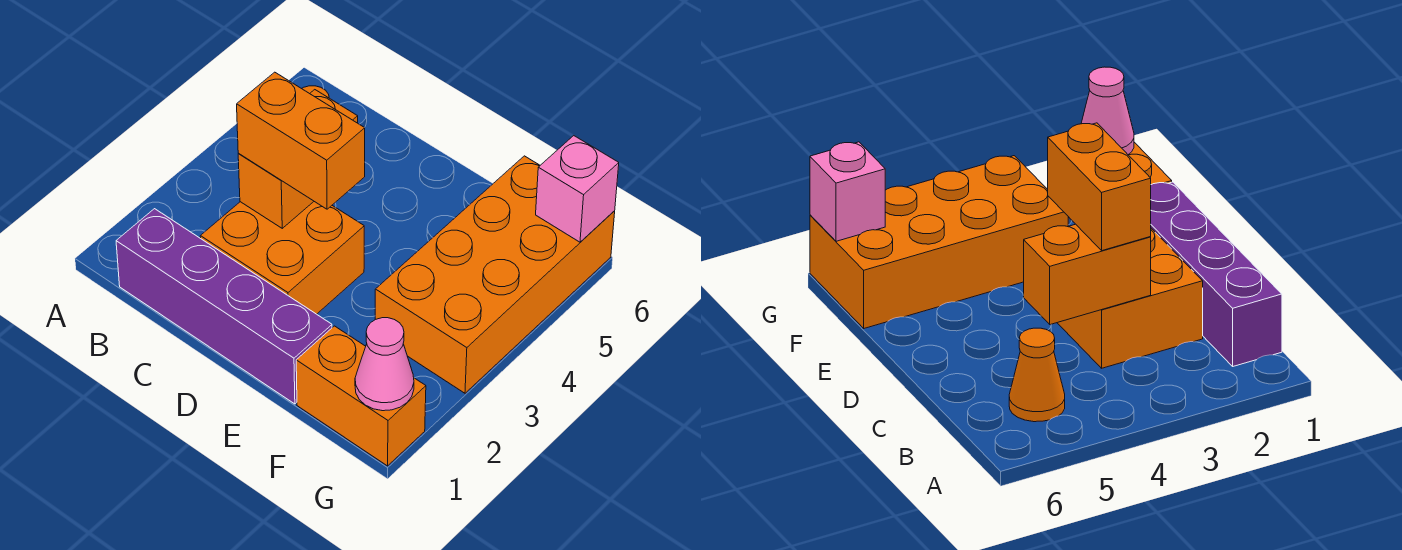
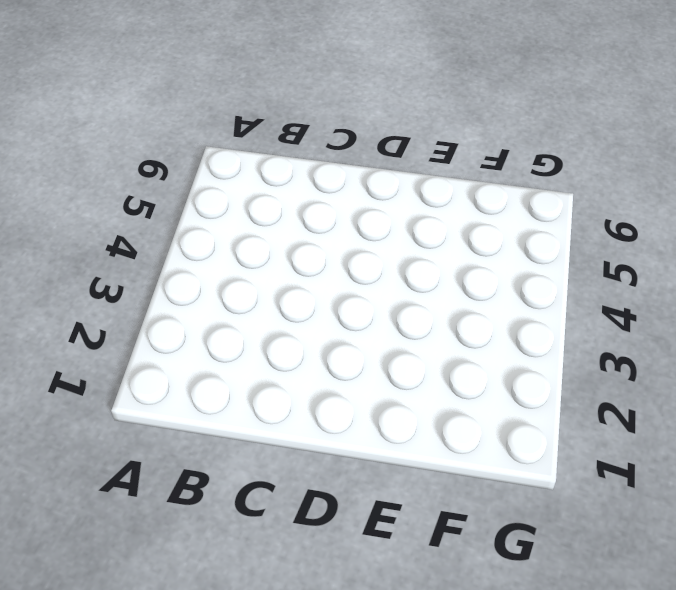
none -> purple brick B1:E1 level 1
none -> orange cone B5 level 1

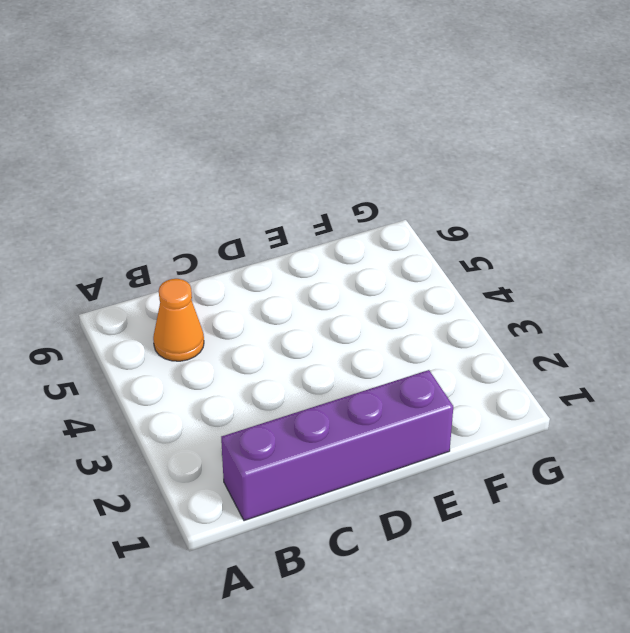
none -> orange brick C2:D3 level 1
none -> orange brick F1:G1 level 1

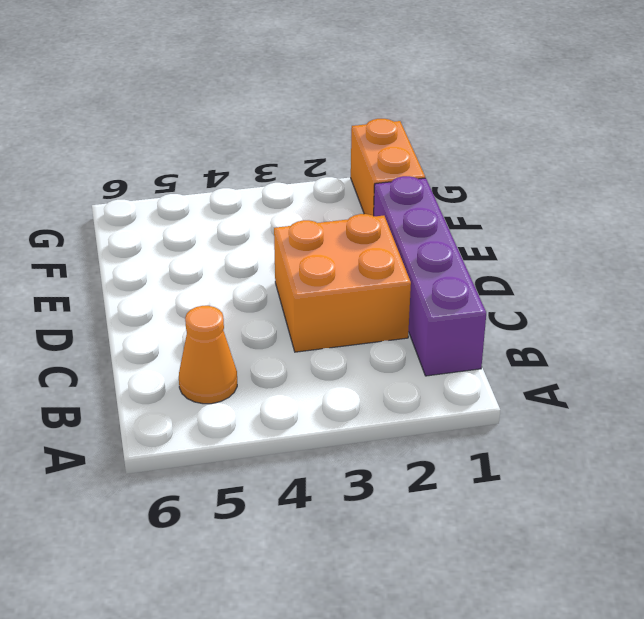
none -> orange brick F3:G6 level 1
none -> orange brick C3:C4 level 2

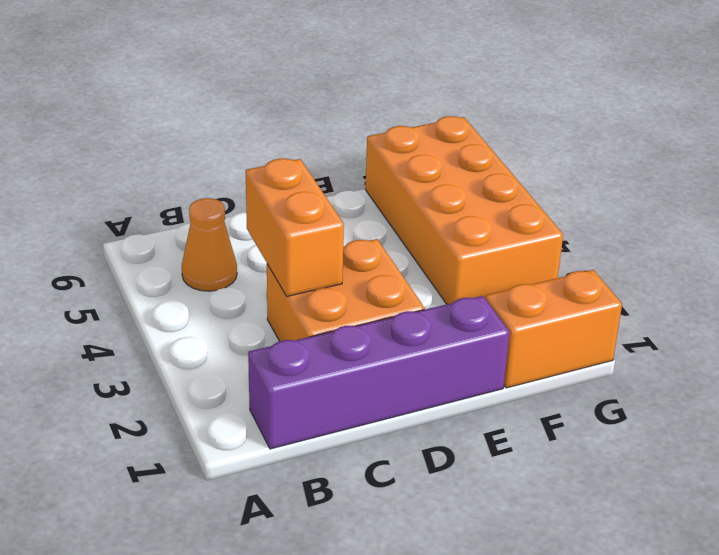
none -> pink cone G1 level 2
none -> pink brick G6 level 2

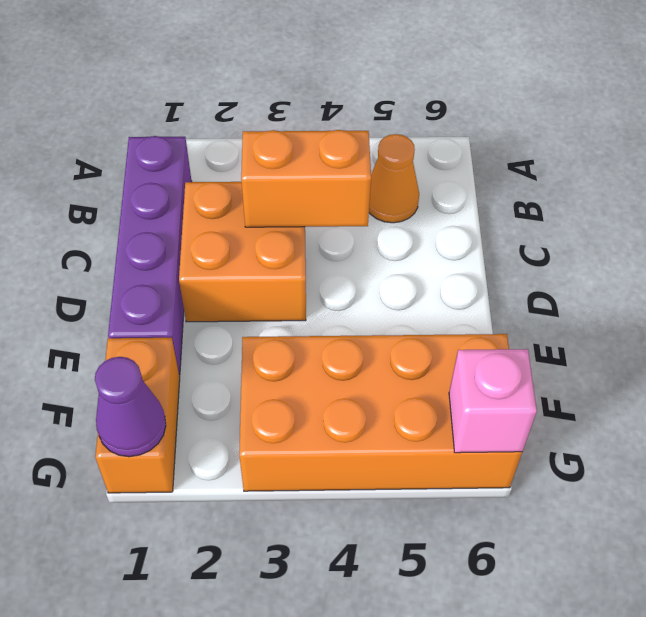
purple cone G1 level 2 -> pink cone G1 level 2
none -> orange brick C3:D3 level 3

